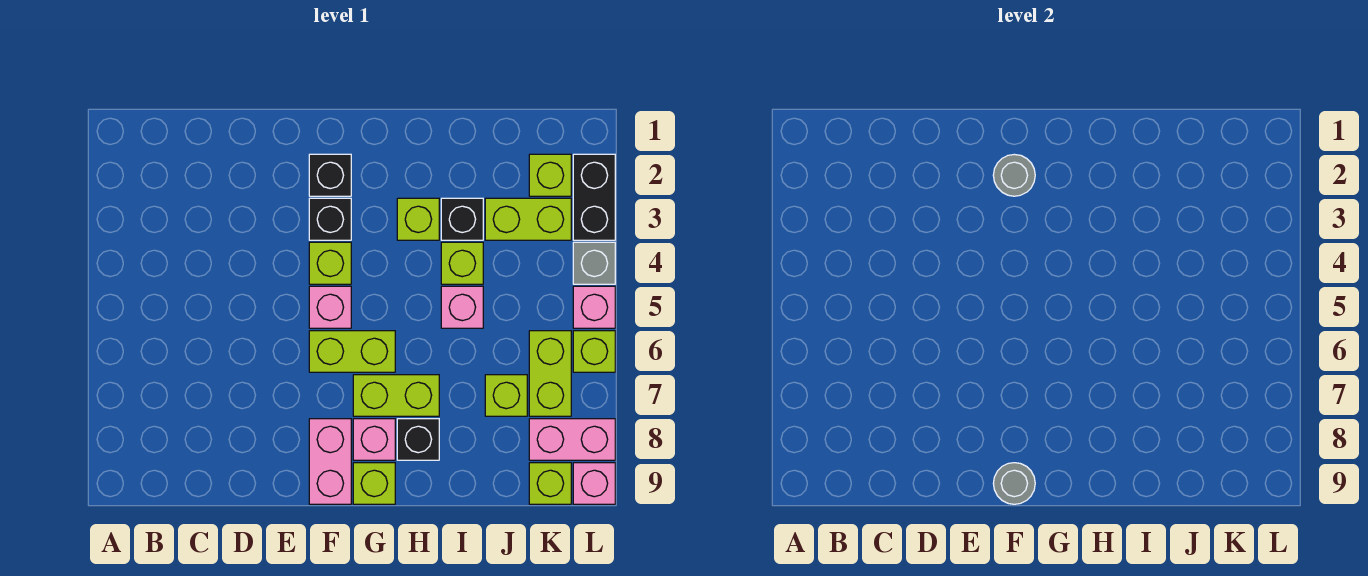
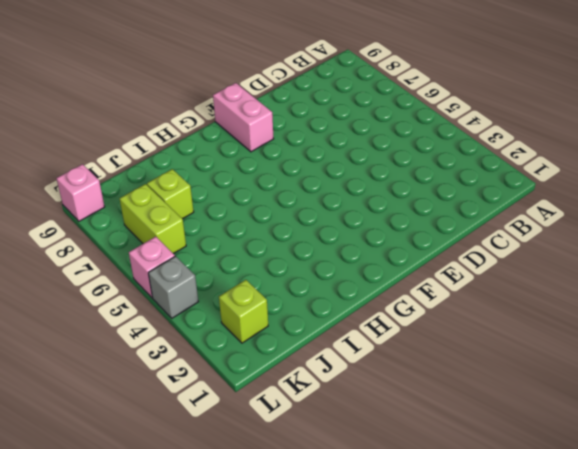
none -> black brick F2 level 1
none -> black brick F3 level 1
none -> lime brick F4 level 1

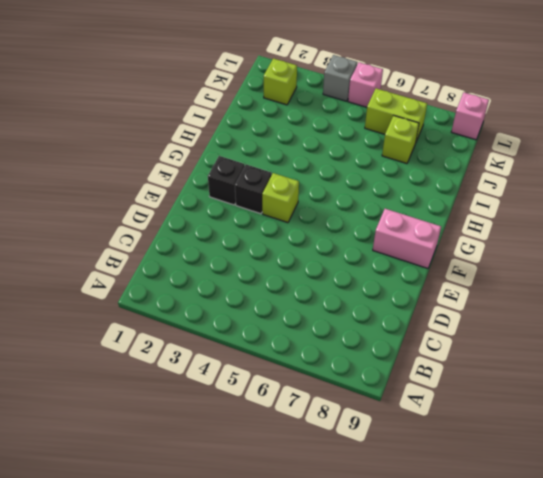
none -> pink brick F5 level 1
none -> lime brick F6:G6 level 1
none -> lime brick G7:H7 level 1

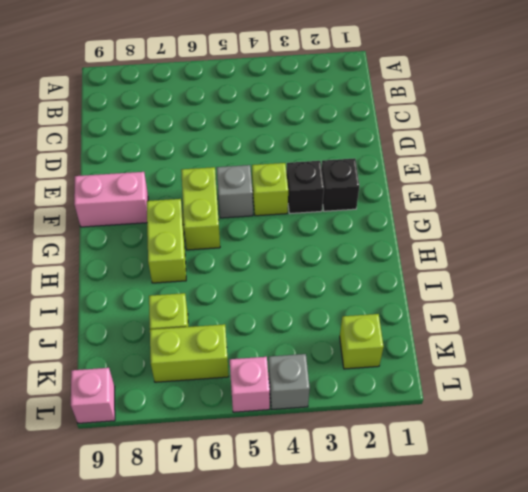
grey brick F5 level 1 -> pink brick F5 level 1
none -> pink brick G8 level 1
none -> lime brick G9 level 1
none -> lime brick H3 level 1

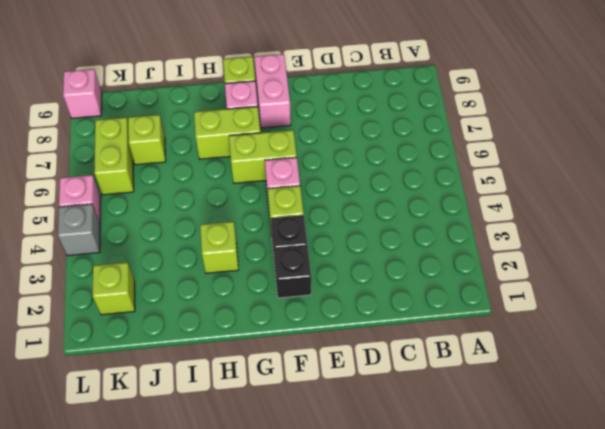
none -> black brick H8 level 1
none -> black brick I3 level 1
none -> lime brick I4 level 1

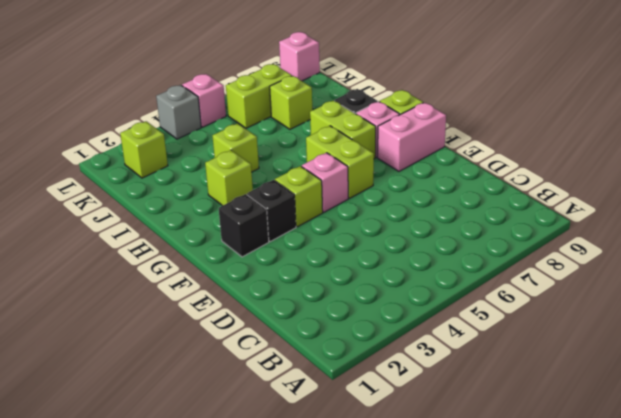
none -> black brick I3 level 1
none -> pink brick I5 level 1
none -> lime brick J3:K3 level 1

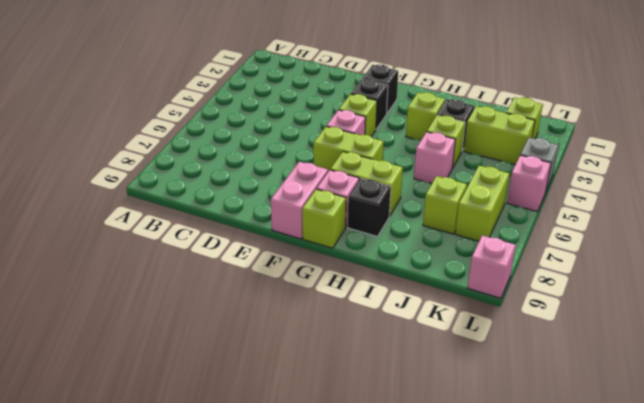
none -> pink brick K8:L8 level 1
none -> lime brick K9 level 1
none -> black brick L2:L3 level 1

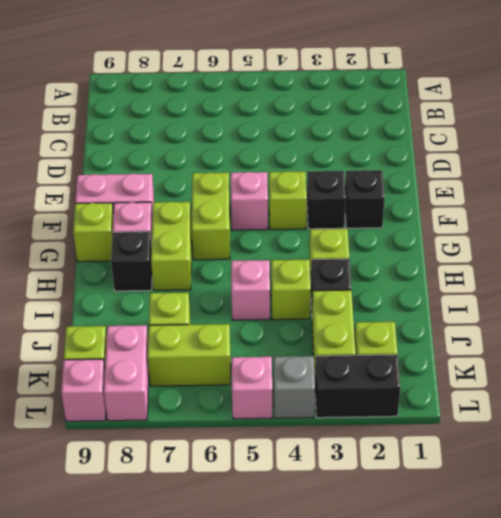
none -> lime brick L6 level 1
none -> grey round brick F2 level 2
none -> grey round brick F9 level 2

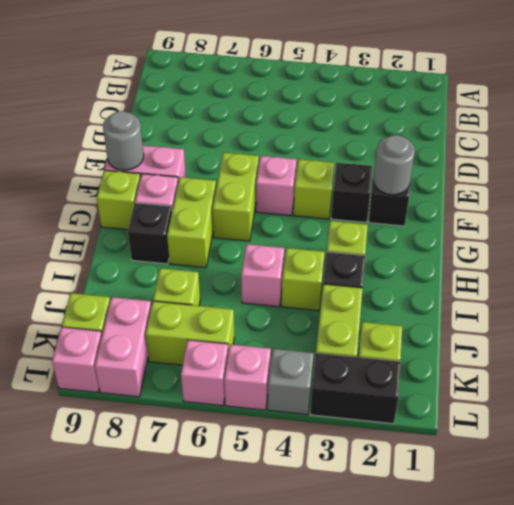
pink brick L6 level 1 -> lime brick L6 level 1

